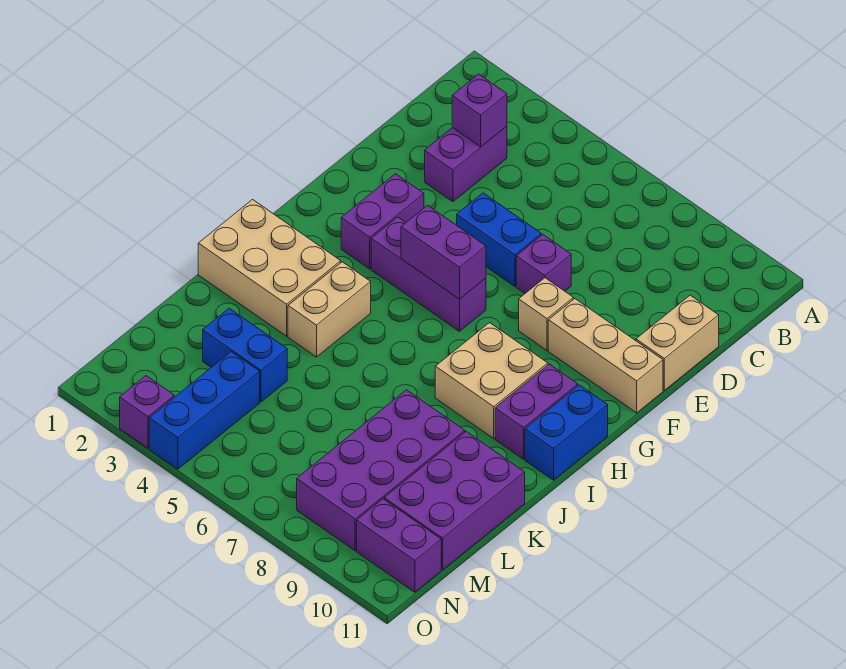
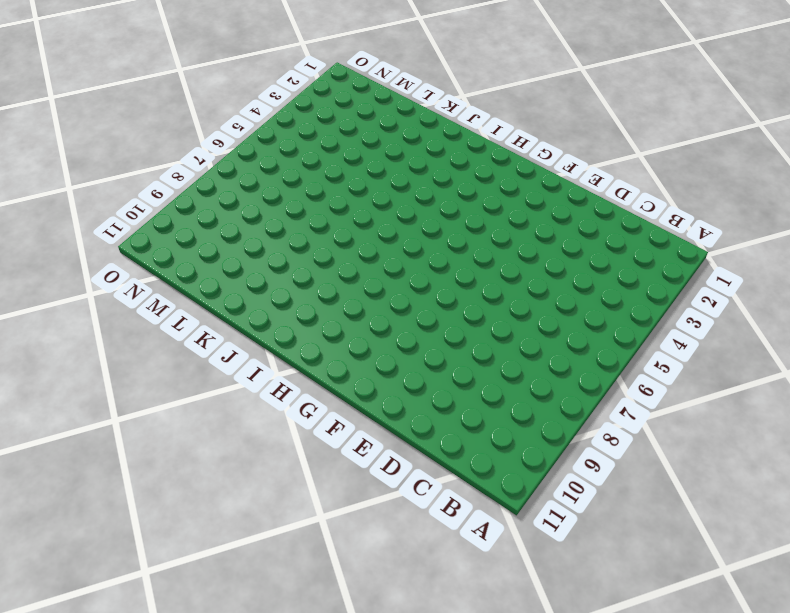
none -> purple brick C3:D3 level 1
none -> tan brick D11:E11 level 1
none -> blue brick E5:E6 level 1

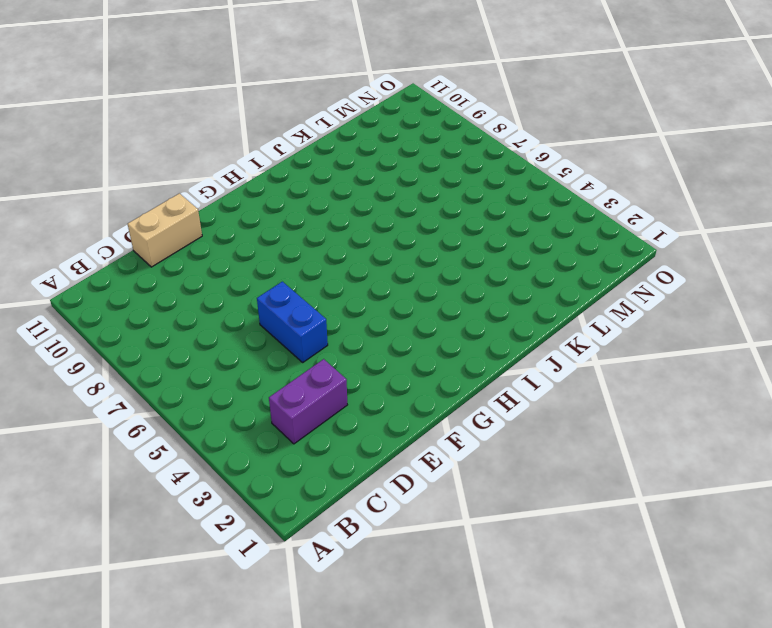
none -> purple brick E7 level 1
none -> purple brick F3:G3 level 1
none -> tan brick F8 level 1

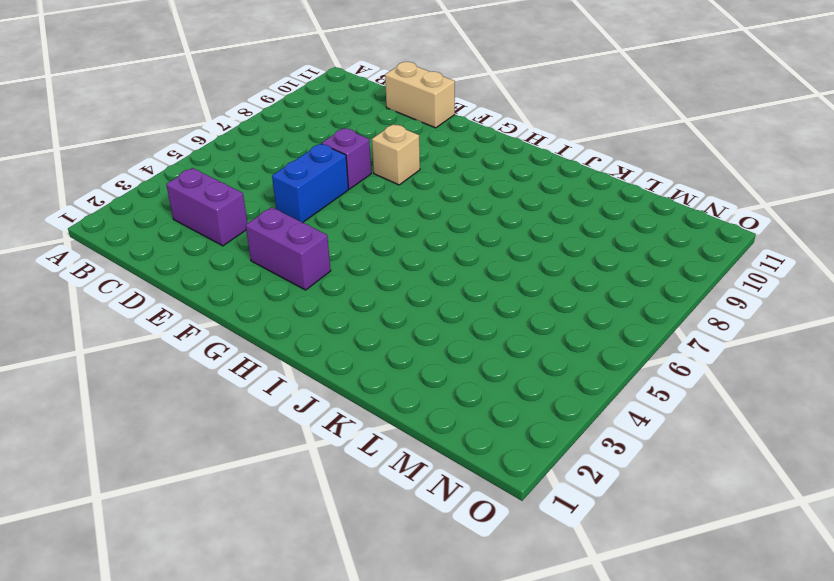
none -> tan brick F9:F11 level 1
none -> purple brick G4:G6 level 1
none -> tan brick H8:I9 level 1

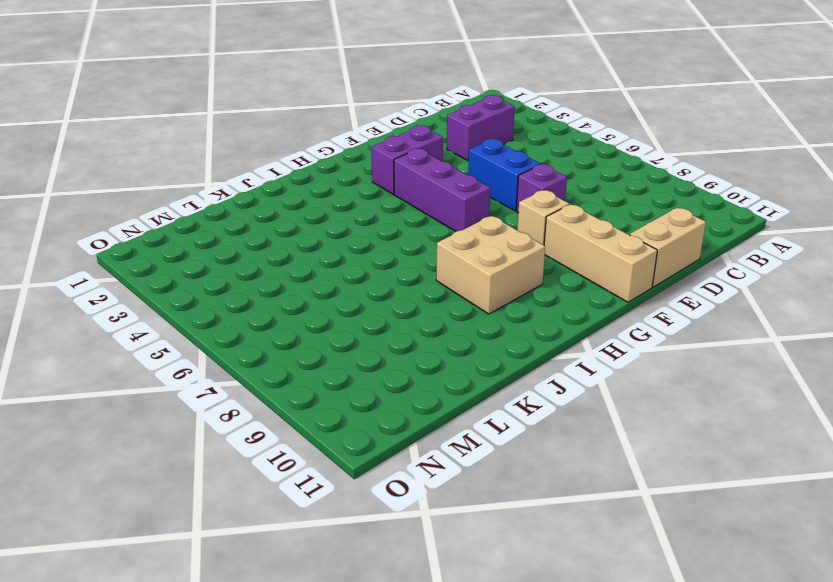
none -> purple brick H10:I10 level 1
none -> blue brick H11:I11 level 1
none -> tan brick I1:J3 level 1

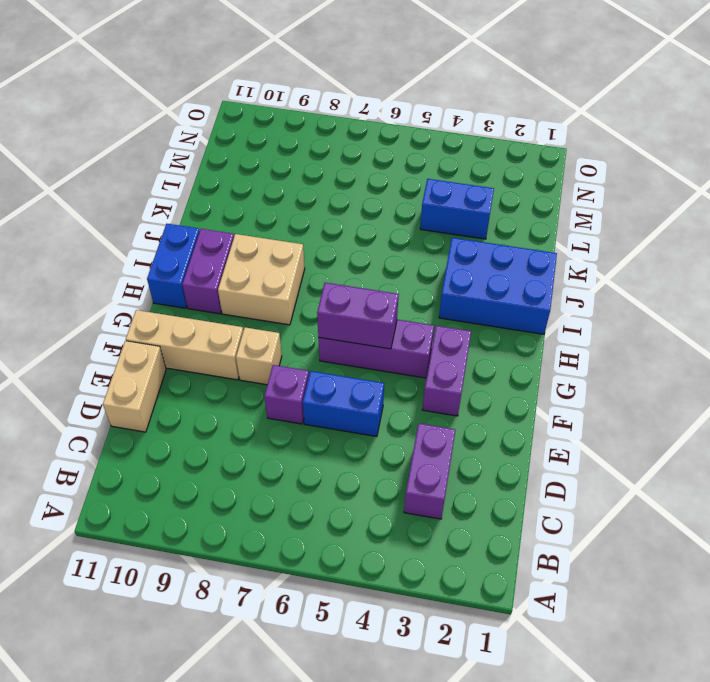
blue brick I1:J3 level 1 -> tan brick I1:J3 level 1
none -> tan brick I4:J4 level 1
none -> purple brick K8:N9 level 1
none -> purple brick K10:M11 level 1

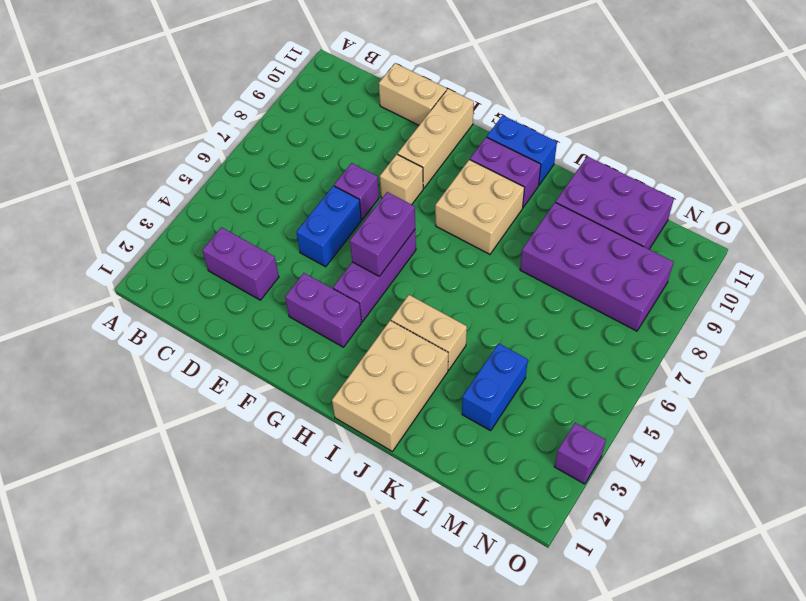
none -> blue brick M4:O4 level 1
none -> purple brick N10:N11 level 1
none -> purple brick C3 level 2

